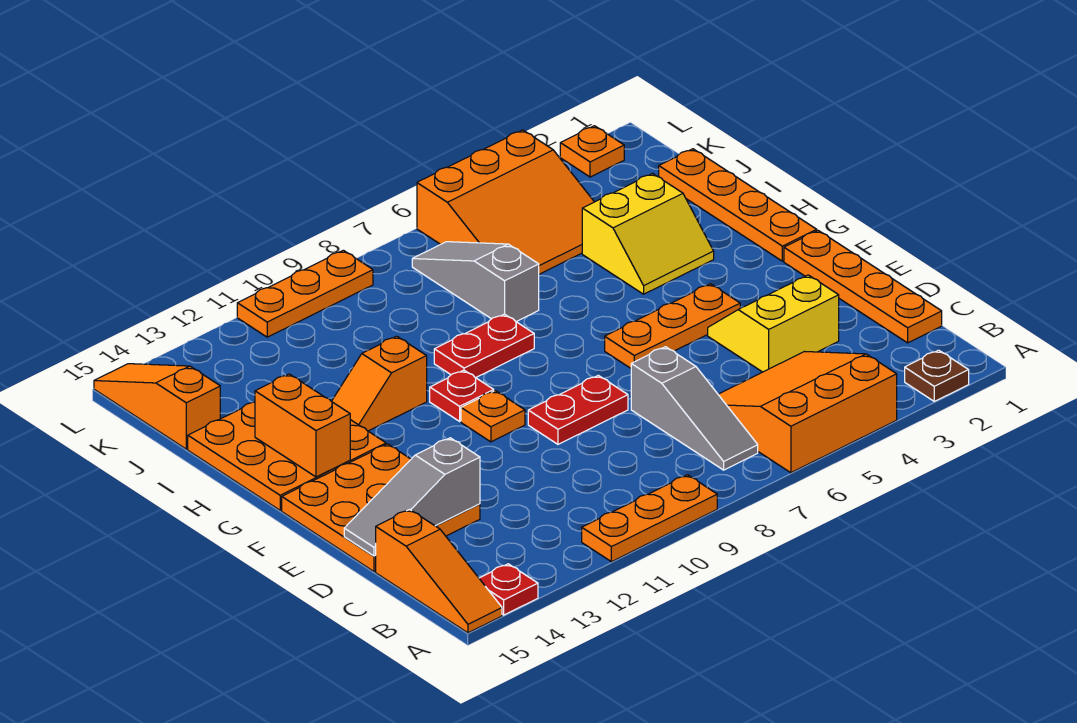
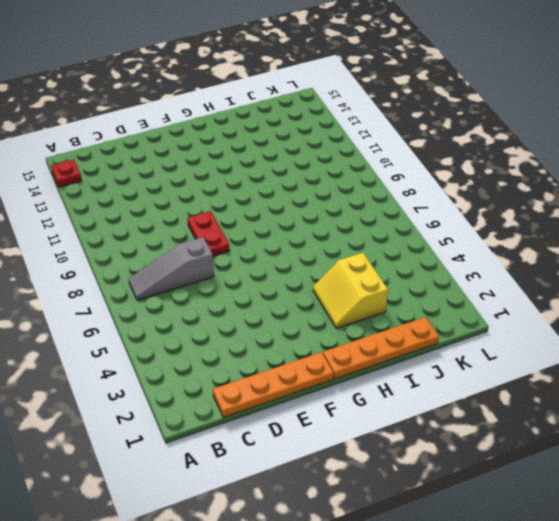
none -> brown plate A2 level 1
none -> orange slope A4:C6 level 1 top A
none -> orange plate A9:A11 level 1

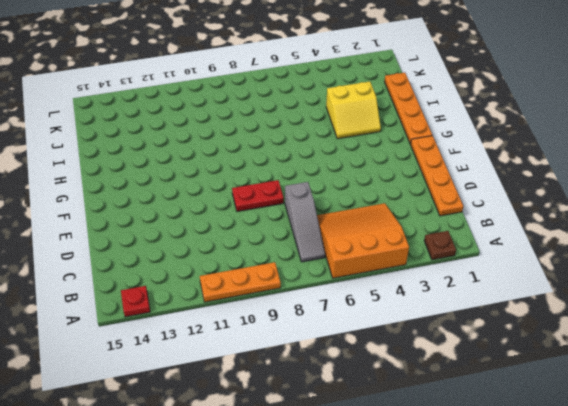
none -> orange slope A15:C15 level 1 top C
none -> yellow slope D3:E4 level 1 top D
none -> orange plate D13:F15 level 1

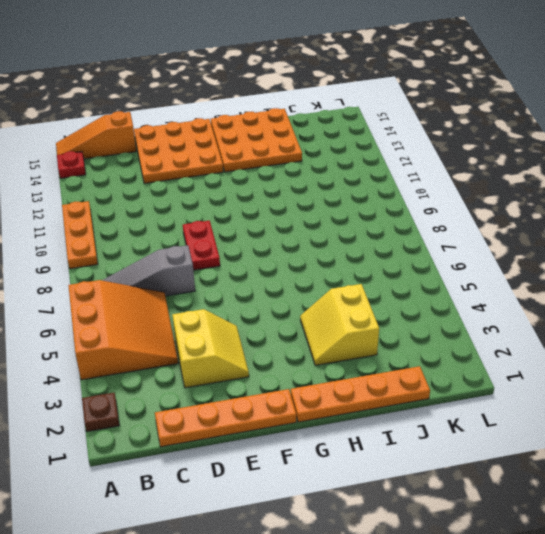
none -> orange plate F4:F6 level 1
none -> orange plate F10 level 1
none -> red plate G10 level 1

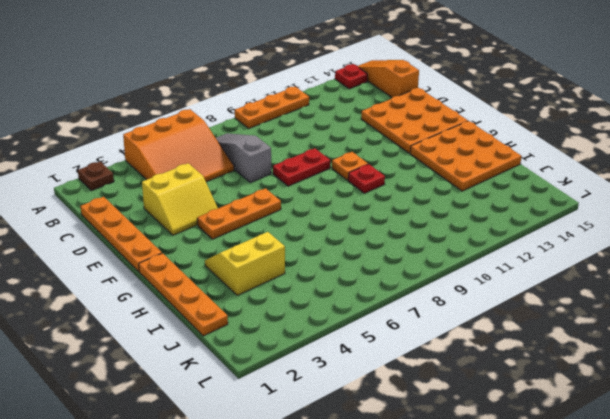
none -> red plate H8:H9 level 1
none -> orange slope H11:H12 level 1 top 11
none -> grey slope I7:K7 level 1 top I

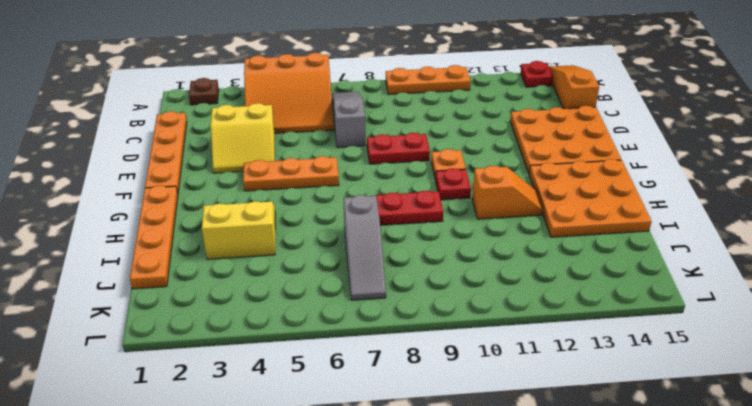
none -> orange slope J4:L6 level 1 top L
none -> orange slope J15:L15 level 1 top J
none -> orange plate L2 level 1

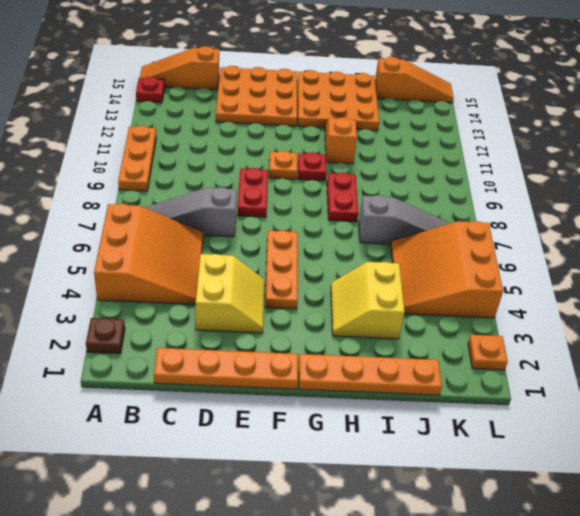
none -> orange plate L9:L11 level 1
none -> grey slope D13:D15 level 2 top 13
none -> orange brick G14:H14 level 2

